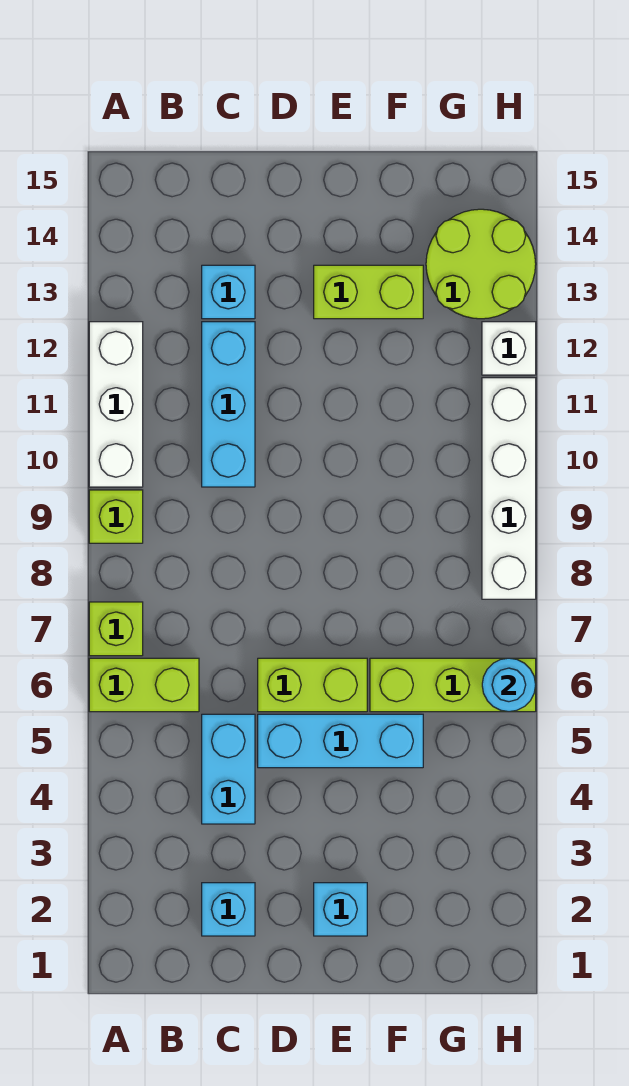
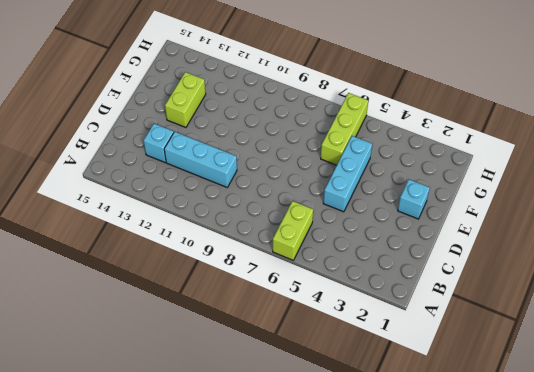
none -> lime brick A7 level 1
none -> lime brick A9 level 1
none -> white brick A10:A12 level 1

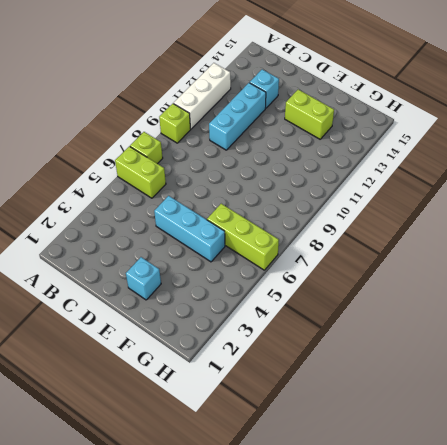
none -> cyan brick C2 level 1
none -> cyan brick C4:C5 level 1
none -> lime brick D6:E6 level 1

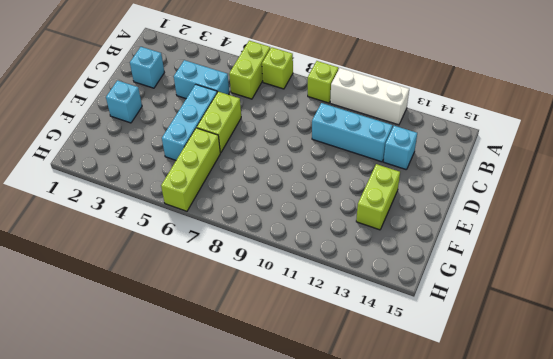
none -> lime round brick G13:H14 level 1
none -> white brick H8:H11 level 1
none -> white brick H12 level 1

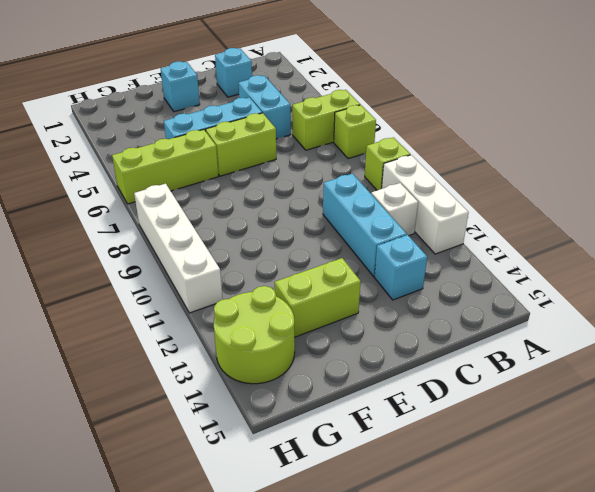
white brick B11 level 1 -> white brick H12 level 1
none -> cyan round brick H6 level 2

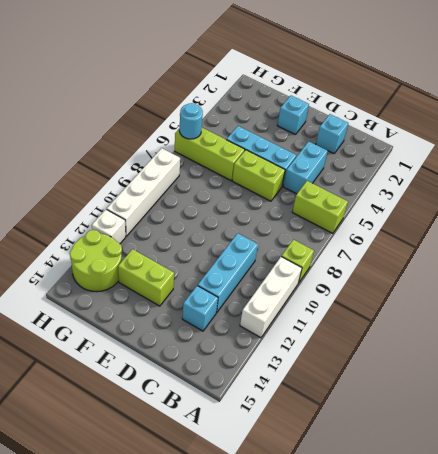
none -> lime brick A7 level 1

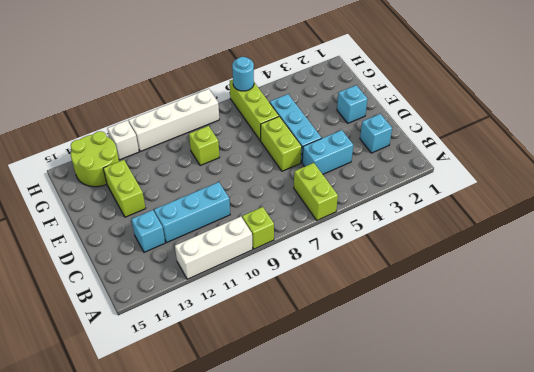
lime brick F9 level 1 -> lime brick A7 level 1

